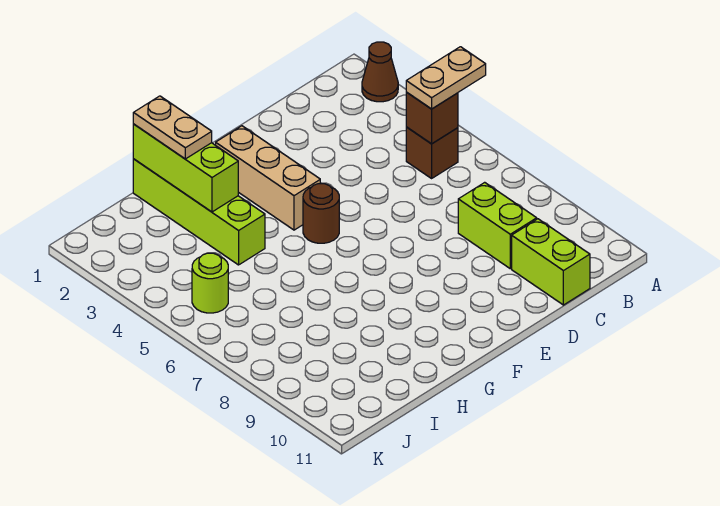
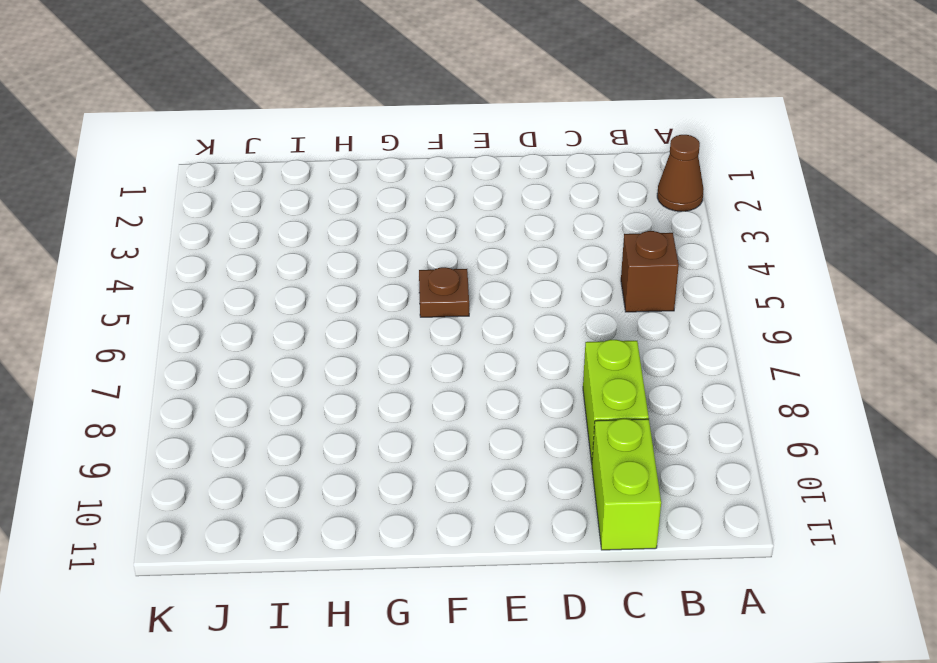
brown plate F5 level 1 -> brown round brick F5 level 1
none -> tan brick F2:F4 level 1
none -> lime brick H1:H4 level 1
none -> lime round brick J5 level 1

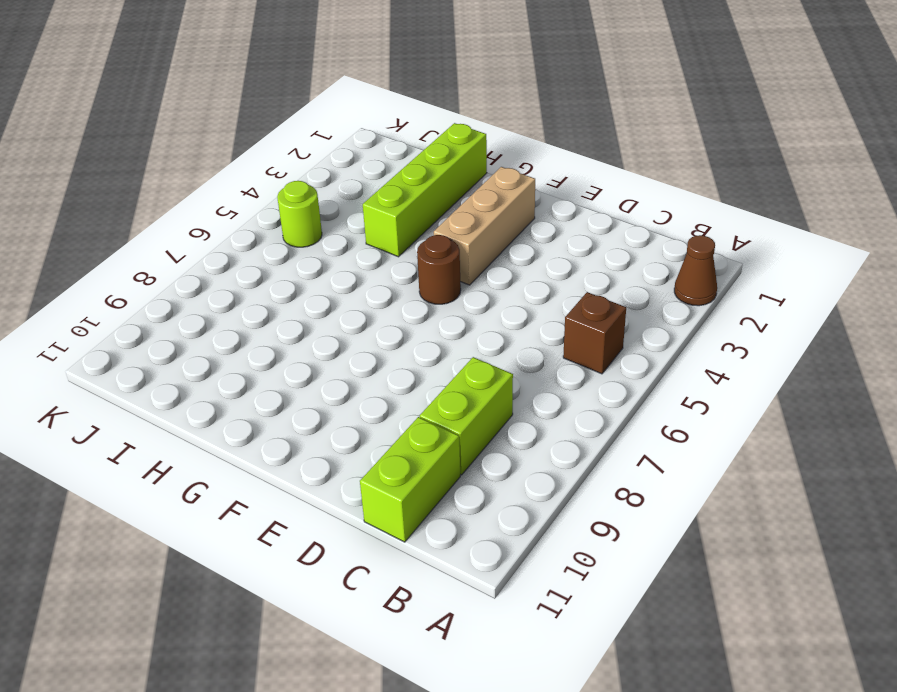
none -> brown brick B5 level 2
none -> lime brick H1:H3 level 2
none -> tan plate A5:B5 level 3

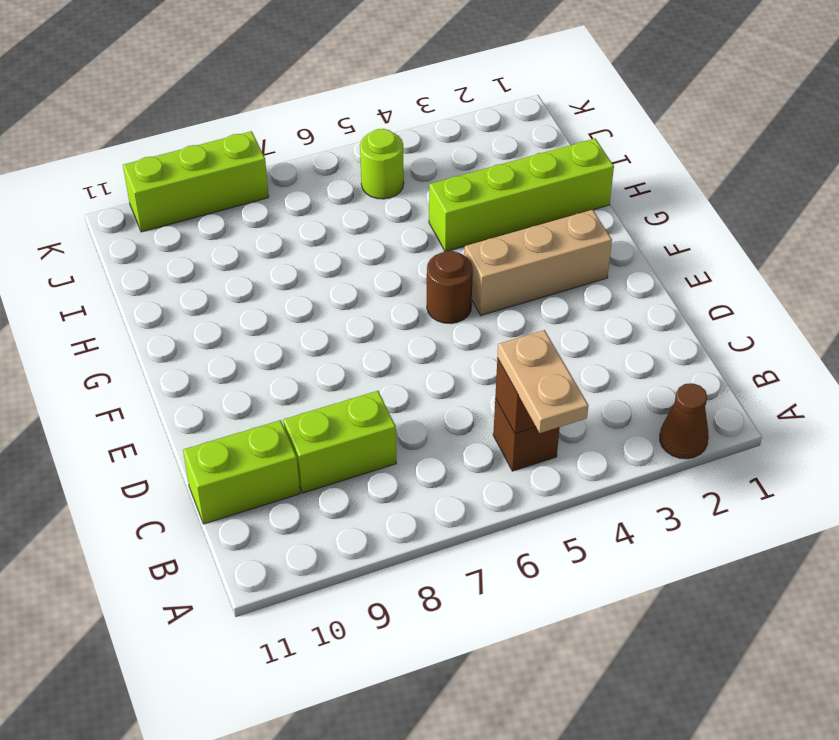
lime brick K8:K10 level 1 -> lime brick H1:H3 level 2
none -> tan plate H1:H2 level 3

